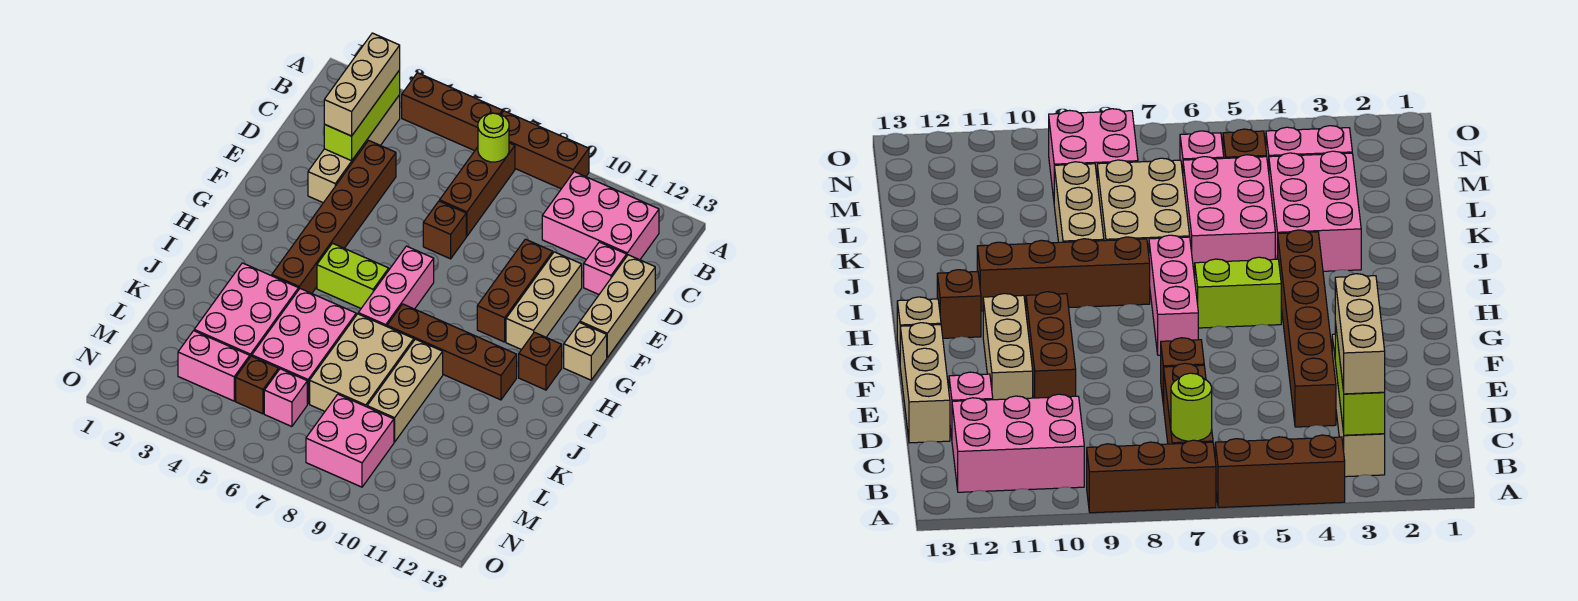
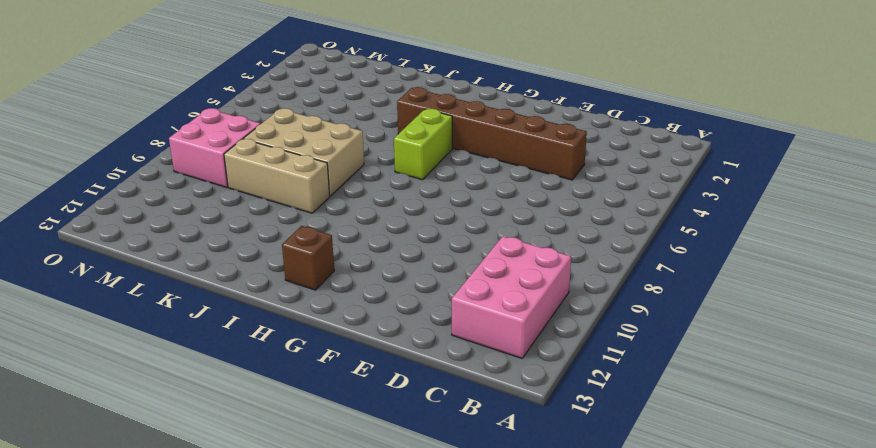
none -> brown brick A4:A6 level 1
none -> brown brick A7:A9 level 1
none -> tan brick B3:E3 level 1

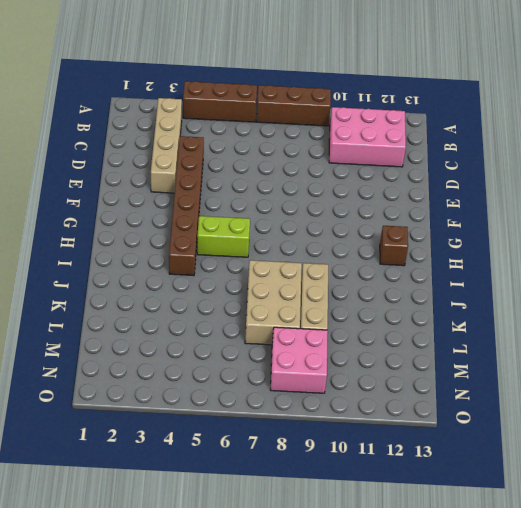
none -> brown brick B7:D7 level 1
none -> pink brick D12 level 1
none -> tan brick D13:F13 level 1

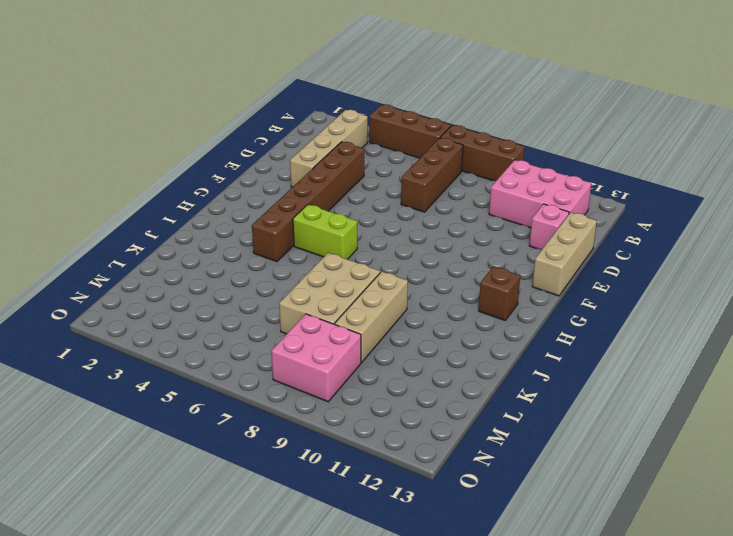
none -> brown brick E7 level 1
none -> brown brick E10:G10 level 1
none -> tan brick E11:G11 level 1

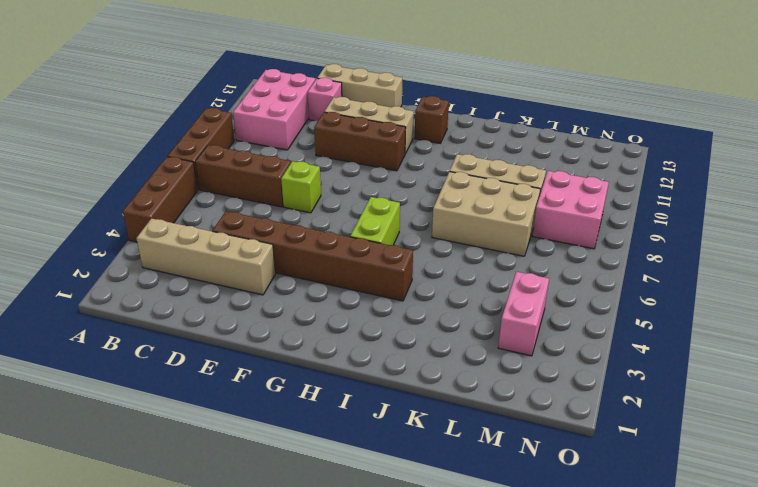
lime brick E7 level 1 -> brown brick E7 level 1
none -> pink brick G7:I7 level 1
none -> tan brick G13 level 1
none -> brown brick I8:I11 level 1

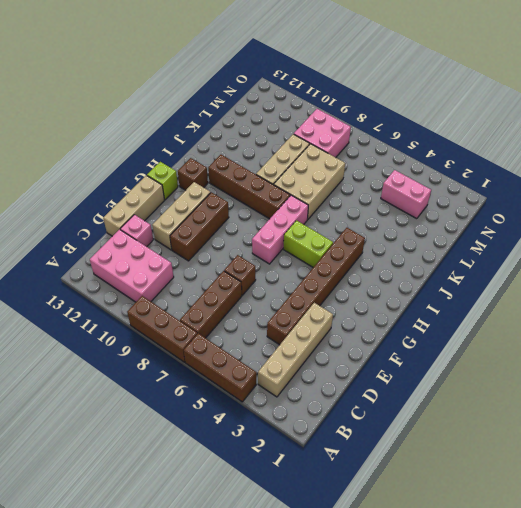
lime brick G13 level 1 -> tan brick G13 level 1
none -> pink brick J3:L4 level 1
none -> pink brick J5:L6 level 1
none -> brown brick M5 level 1

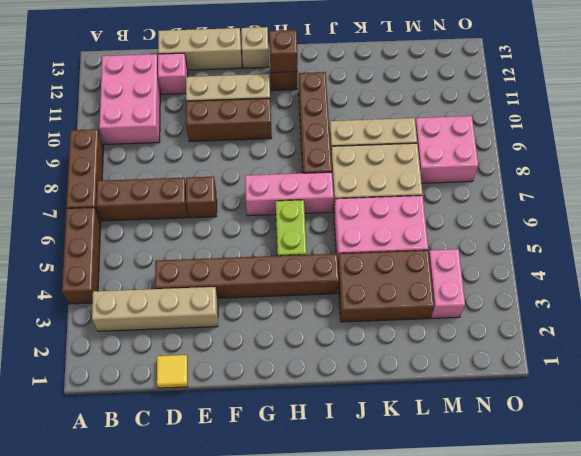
yellow tile D1 level 1 -> none
brown brick H12 level 2 -> brown brick M5 level 1
brown brick J3:L4 level 1 -> pink brick J3:L4 level 1
none -> pink brick M6 level 1
none -> lime brick B3:D3 level 2
none -> lime round brick B7 level 2

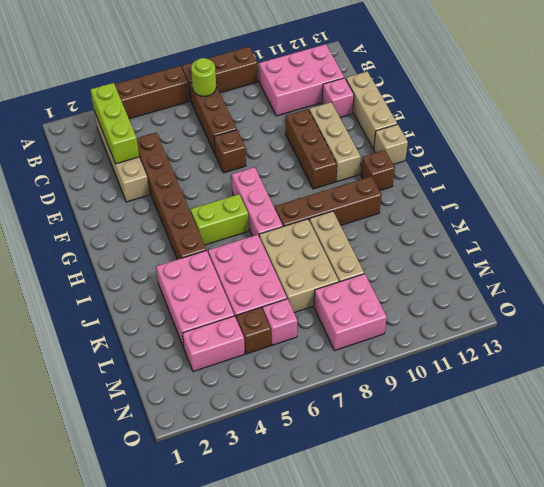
none -> tan brick B3:D3 level 3

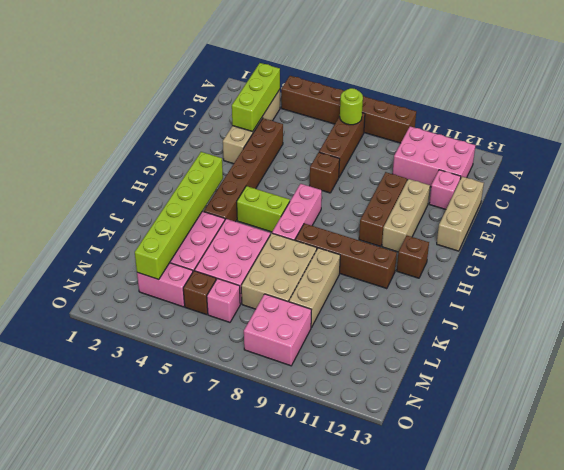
lime brick H3:M3 level 2 -> none
none -> tan brick G13 level 1
none -> tan brick B3:D3 level 3

